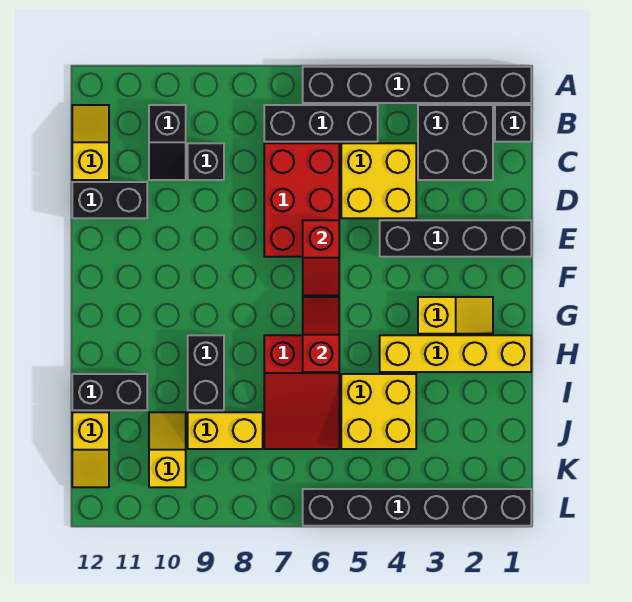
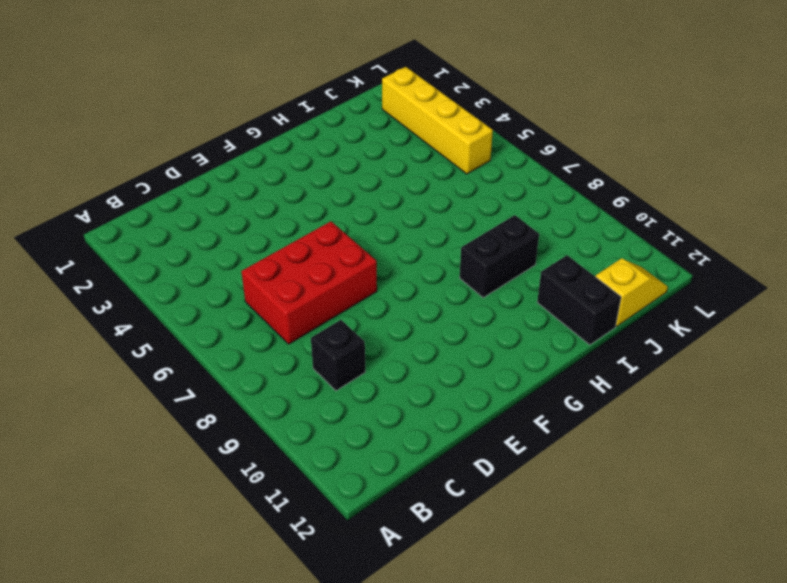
yellow brick K2:K5 level 1 -> yellow brick H1:H4 level 1
none -> black brick A1:A6 level 1
none -> black brick B1 level 1
none -> black brick B2:C3 level 1

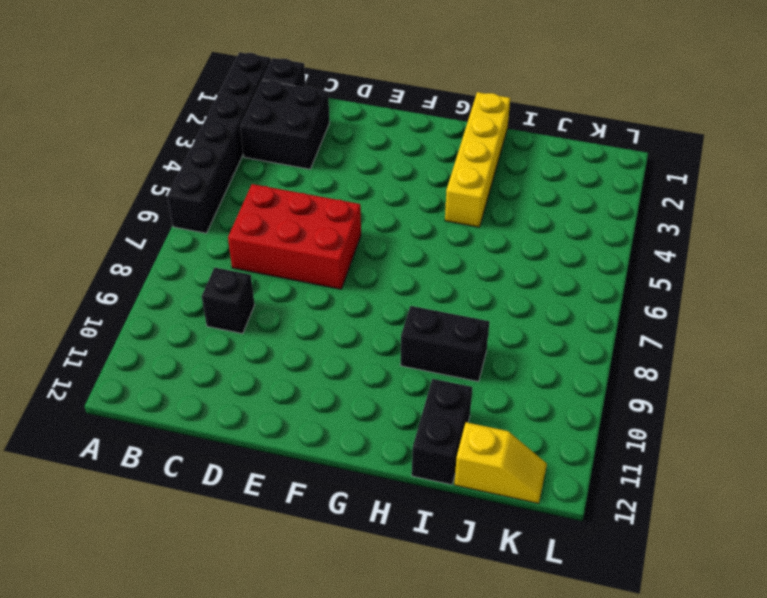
none -> black brick B5:B7 level 1
none -> black slope B10:C10 level 1 top B
none -> yellow slope B12:C12 level 1 top C

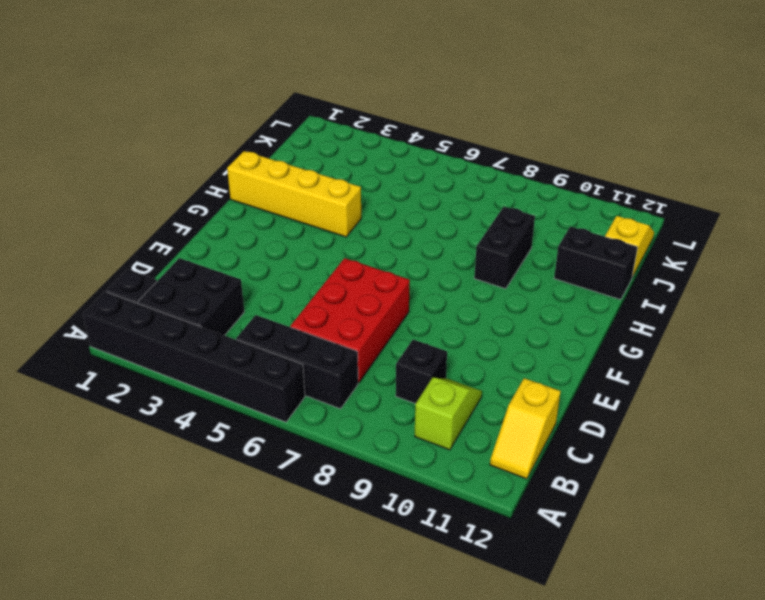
lime slope B10:C10 level 1 top B -> black slope B10:C10 level 1 top B
none -> yellow brick C4:D5 level 1
none -> black brick D11:D12 level 1
none -> black brick E1:E4 level 1

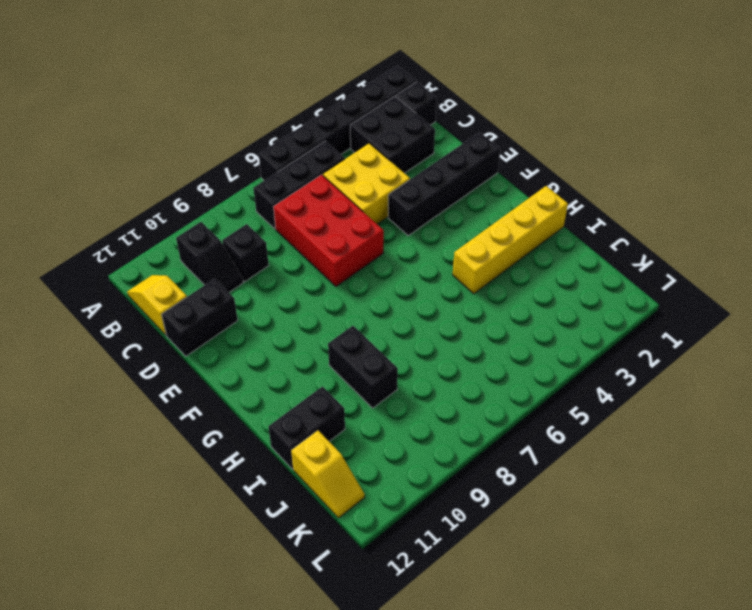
none -> yellow slope G2:G3 level 1 top 3
none -> red slope H6:J7 level 1 top H
none -> yellow brick I4:J5 level 1

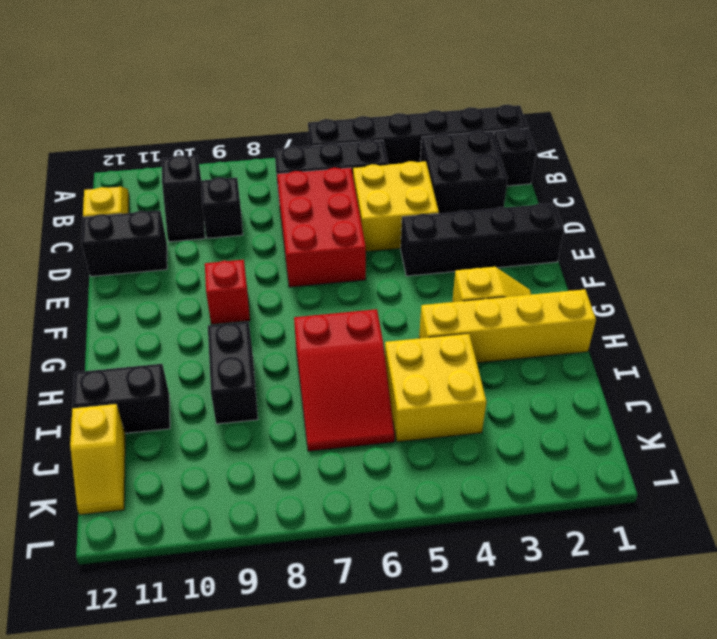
red brick F9 level 1 -> none
none -> yellow brick J8:J9 level 1
none -> yellow slope J10:K10 level 1 top K
none -> black brick L1:L6 level 1

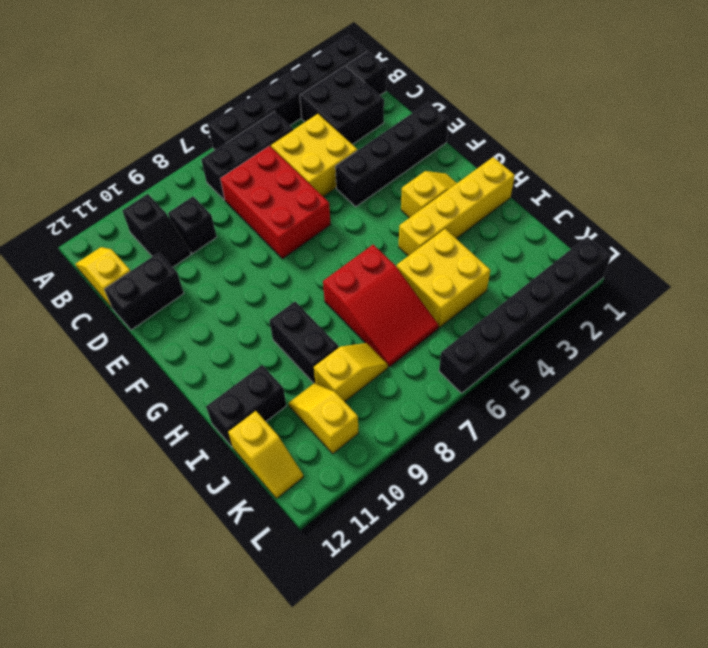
yellow slope J8:J9 level 1 top 9 -> yellow brick J8:J9 level 1
none -> red slope E6:F6 level 2 top E
none -> red slope G6:H6 level 2 top H

